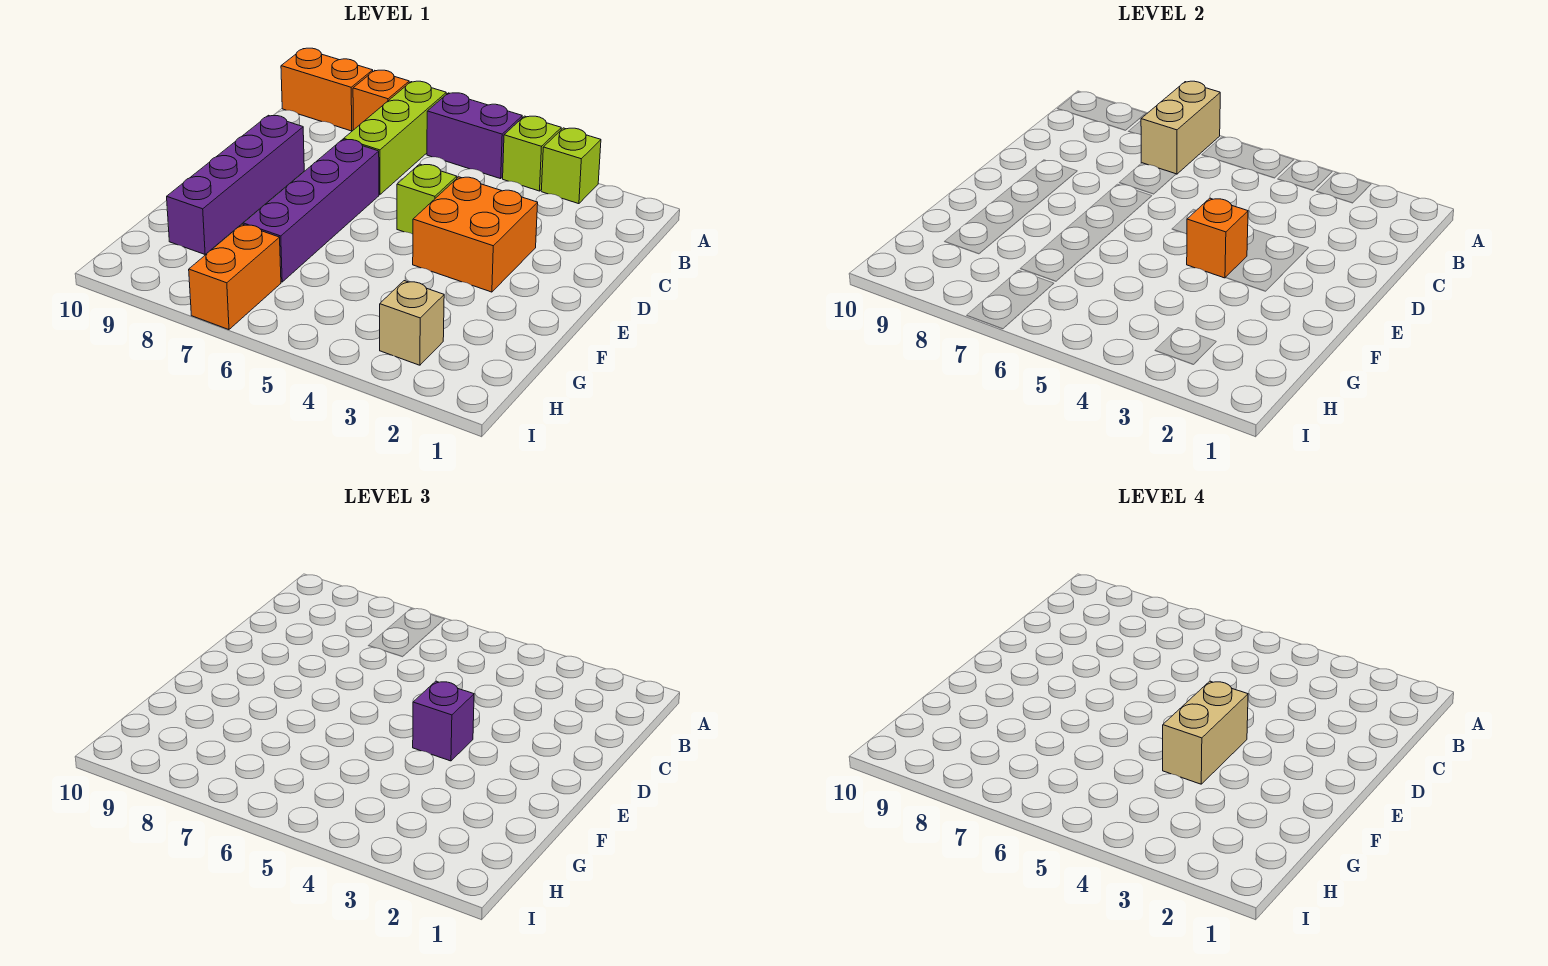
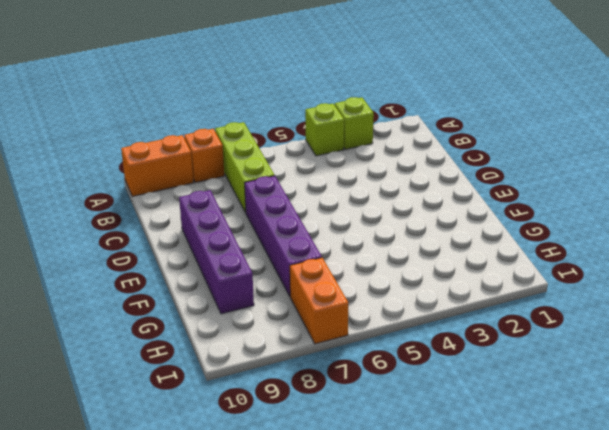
none -> purple brick A5:A6 level 1
none -> orange brick D3:E4 level 1
none -> lime brick D5 level 1

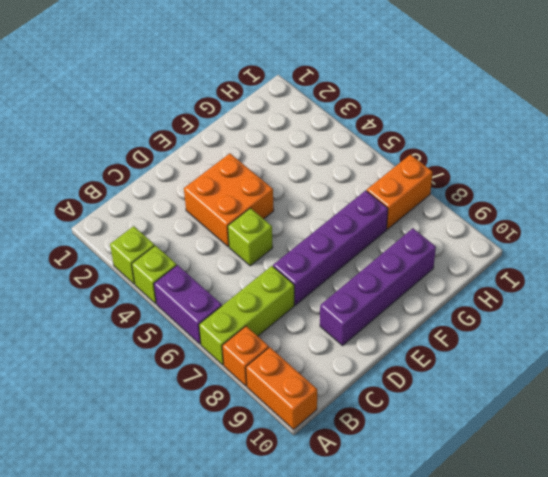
none -> tan brick H3 level 1
none -> tan brick A7:B7 level 2
none -> orange brick E4 level 2

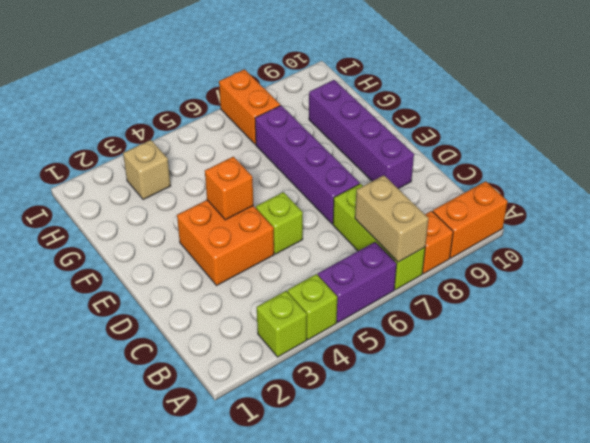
none -> purple brick E4 level 3
none -> tan brick E4:F4 level 4

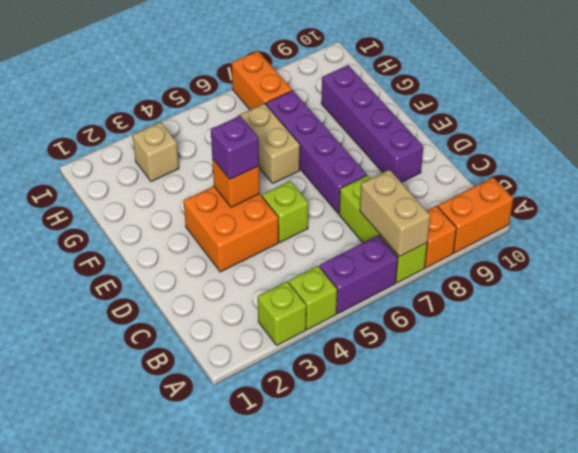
tan brick F6:G6 level 1 -> tan brick E4:F4 level 4

